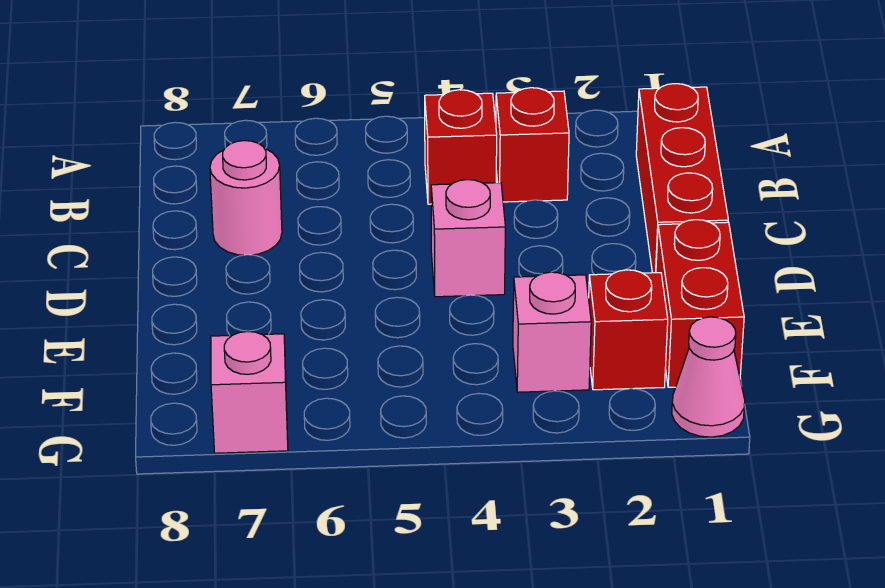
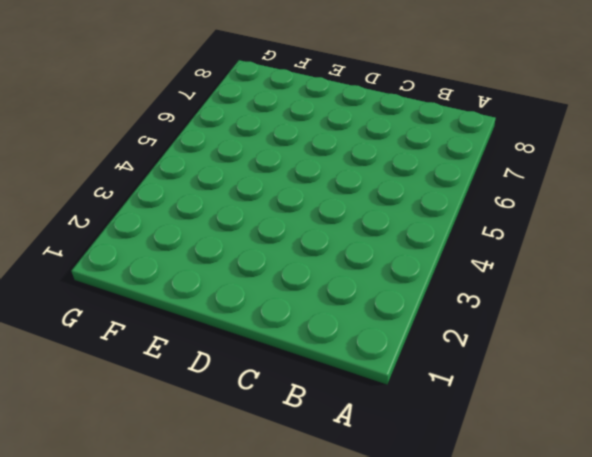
none -> red brick B1:D1 level 1
none -> red brick B3 level 1

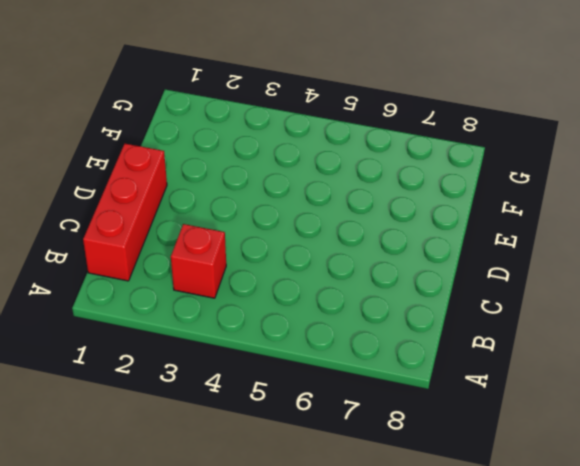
none -> red brick B4 level 1
none -> pink round brick C7 level 1

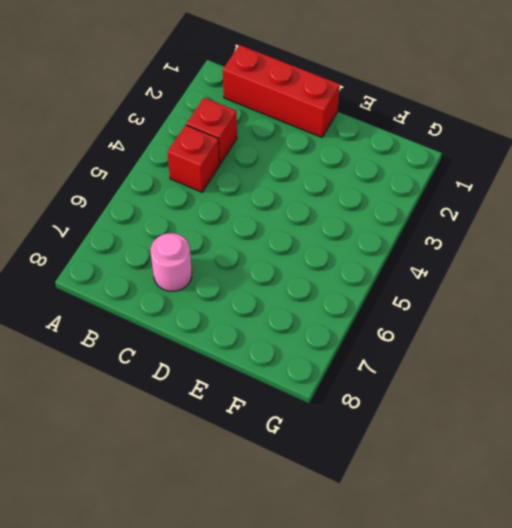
none -> pink brick D4 level 1
none -> red brick E1:F1 level 1

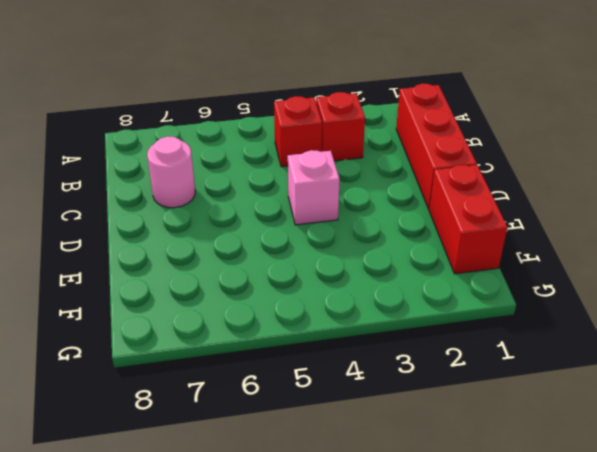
none -> red brick F2 level 1
none -> pink brick F3 level 1

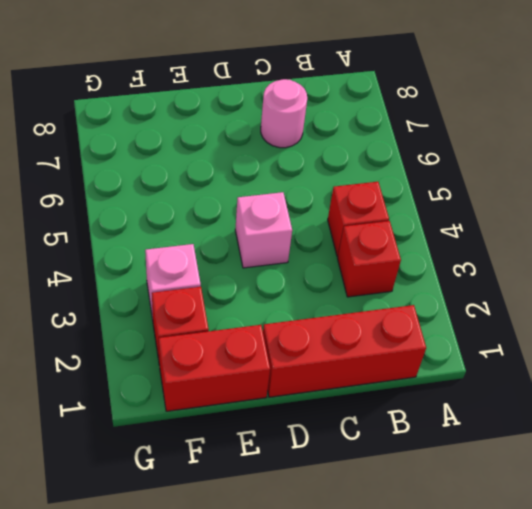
none -> pink cone G1 level 1
none -> pink brick G7 level 1

